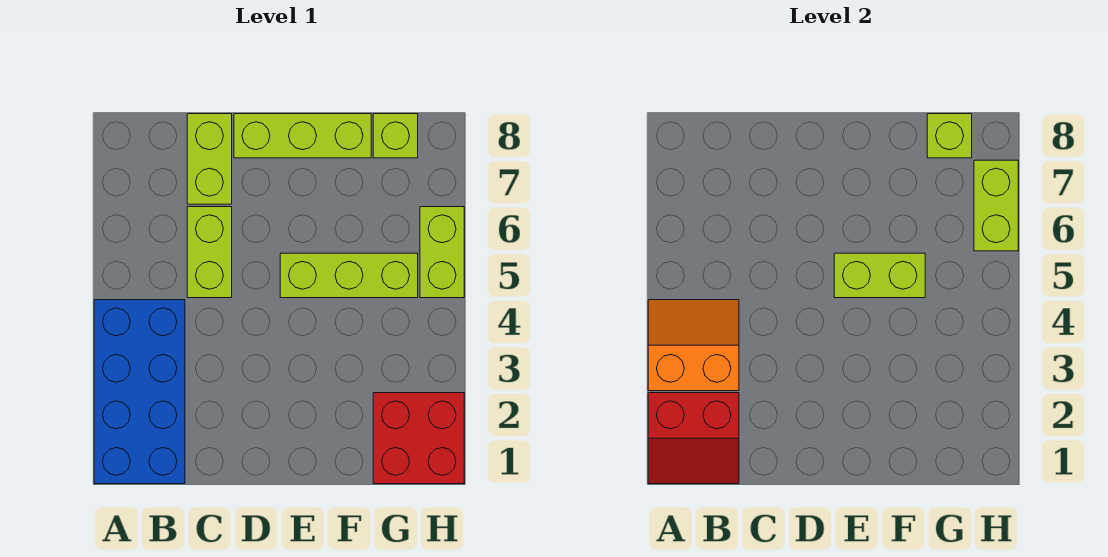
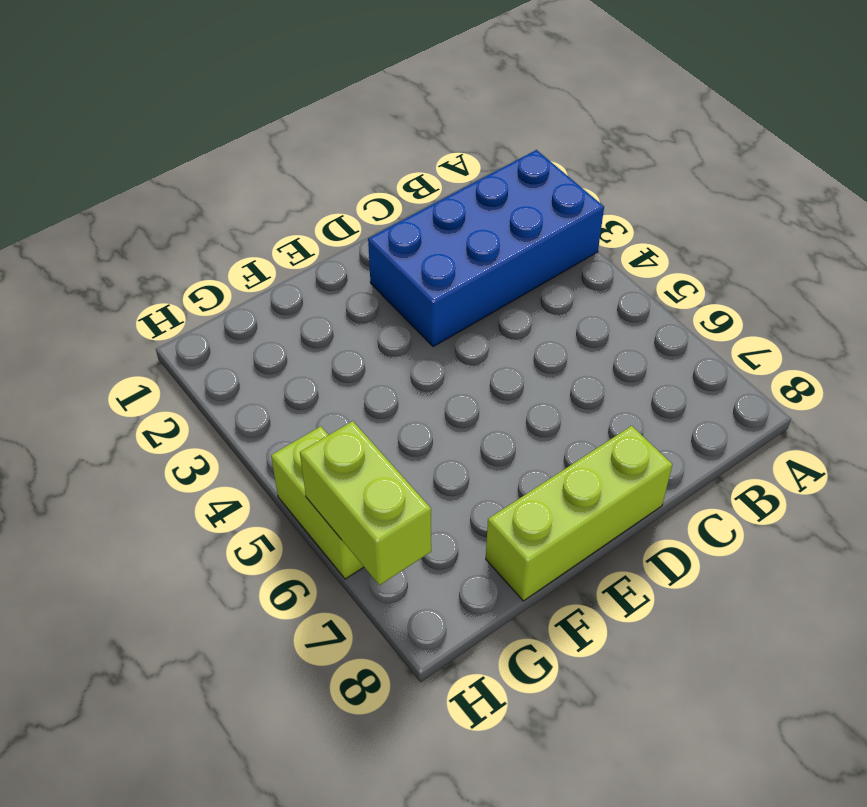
blue brick A2:D3 level 1 -> blue brick A1:B4 level 1
none -> lime brick C5:C6 level 1
none -> lime brick C7:C8 level 1
none -> lime brick E5:G5 level 1

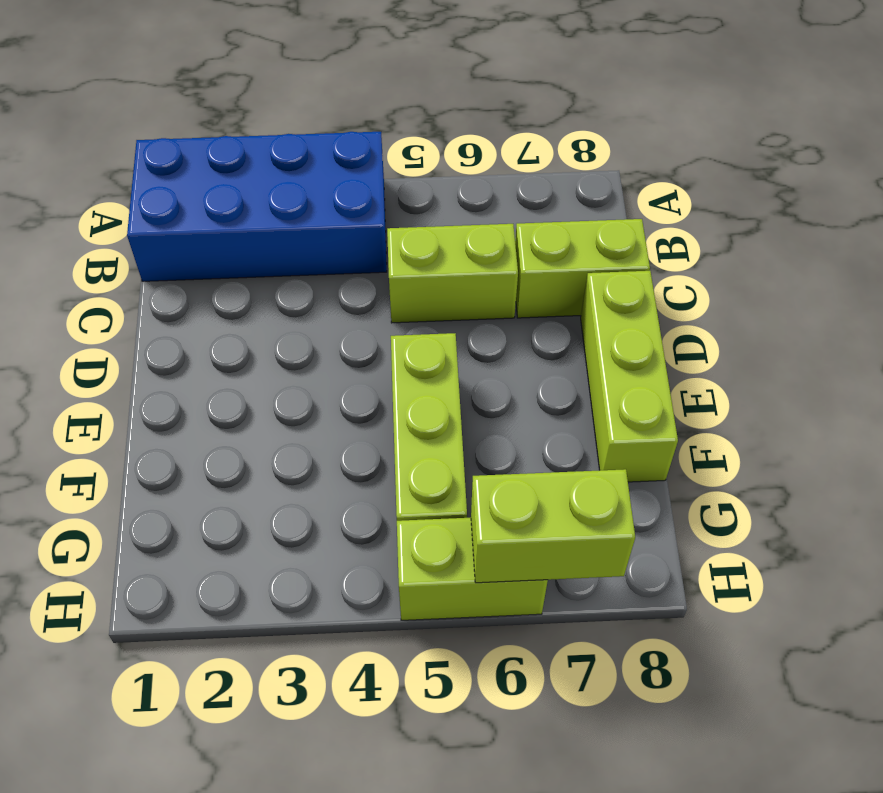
none -> red brick G1:H2 level 1
none -> lime brick G8 level 1
none -> red slope A1:B2 level 2 top 2

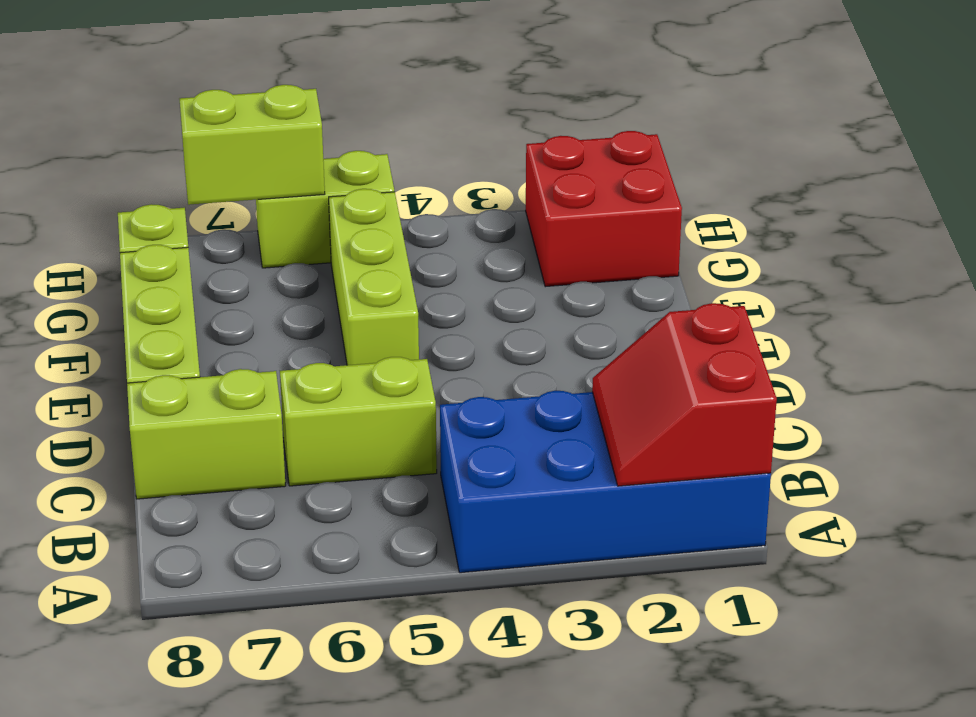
red slope A1:B2 level 2 top 1 -> red slope A1:B2 level 2 top 2
none -> orange slope A3:B4 level 2 top 3
none -> lime brick E5:F5 level 2
none -> lime brick G8 level 2

